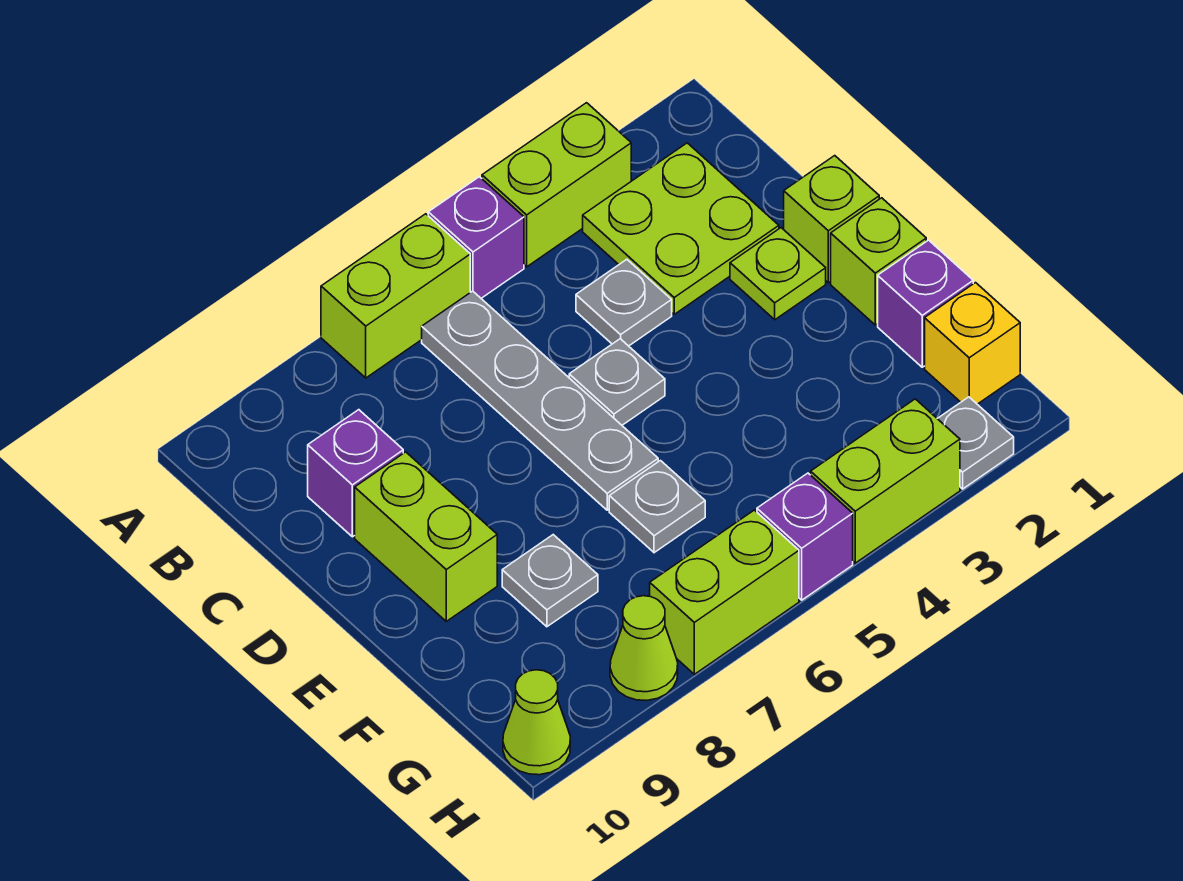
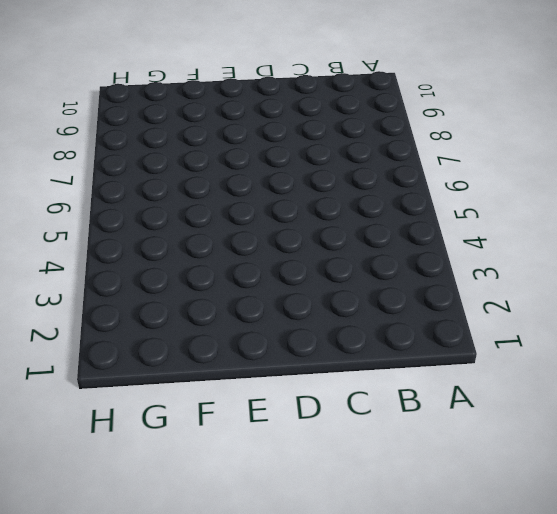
none -> lime brick A3:A4 level 1
none -> purple brick A5 level 1
none -> lime brick A6:A7 level 1

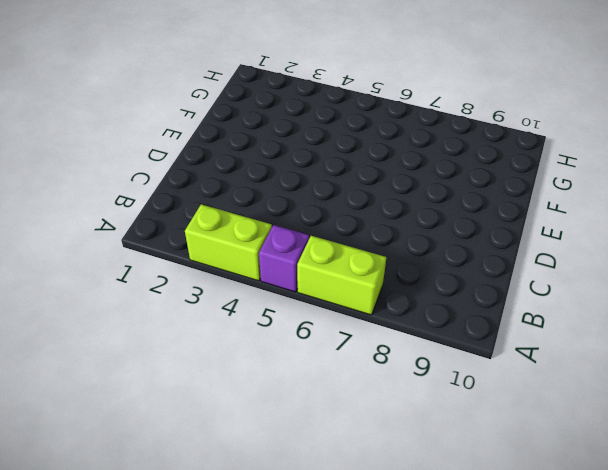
none -> lime plate B2:C3 level 1
none -> grey plate B6:E6 level 1
none -> grey plate C4 level 1

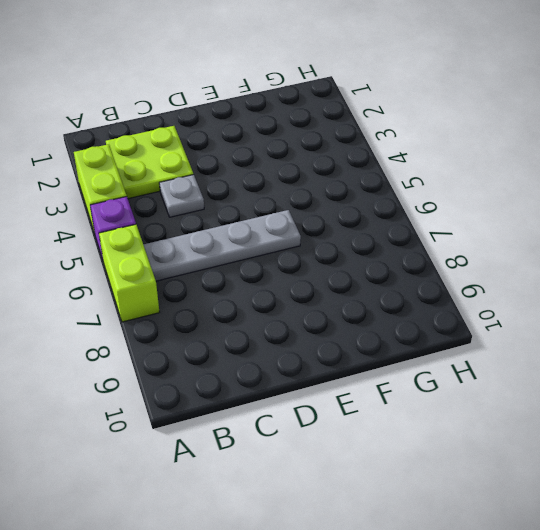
none -> purple brick C9 level 1
none -> lime brick D1 level 1
none -> lime plate D2 level 1

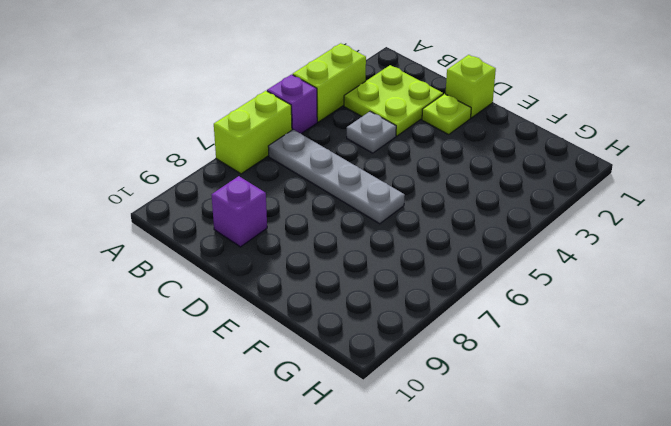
none -> grey plate D5 level 1
none -> lime brick D9:E9 level 1
none -> lime brick E1 level 1

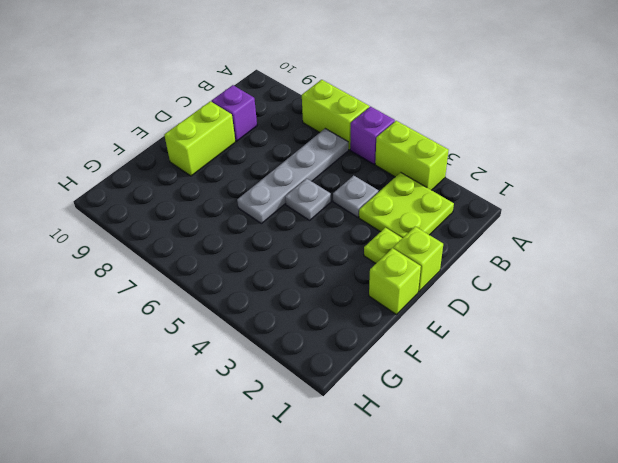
none -> purple brick F1 level 1
none -> grey plate F6 level 1
none -> grey plate F8 level 1

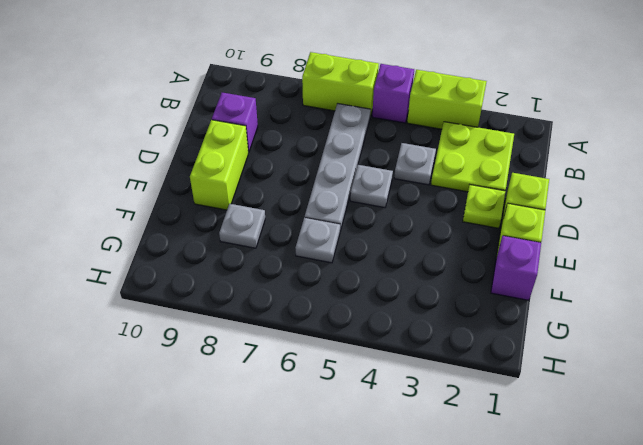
none -> yellow brick G1 level 1
none -> grey plate H2 level 1
none -> lime brick H3:H4 level 1

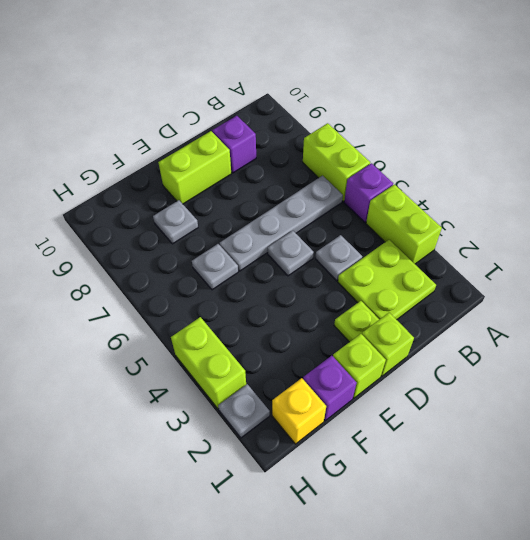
none -> purple brick H5 level 1
none -> lime brick H6:H7 level 1
none -> lime cone H8 level 1

